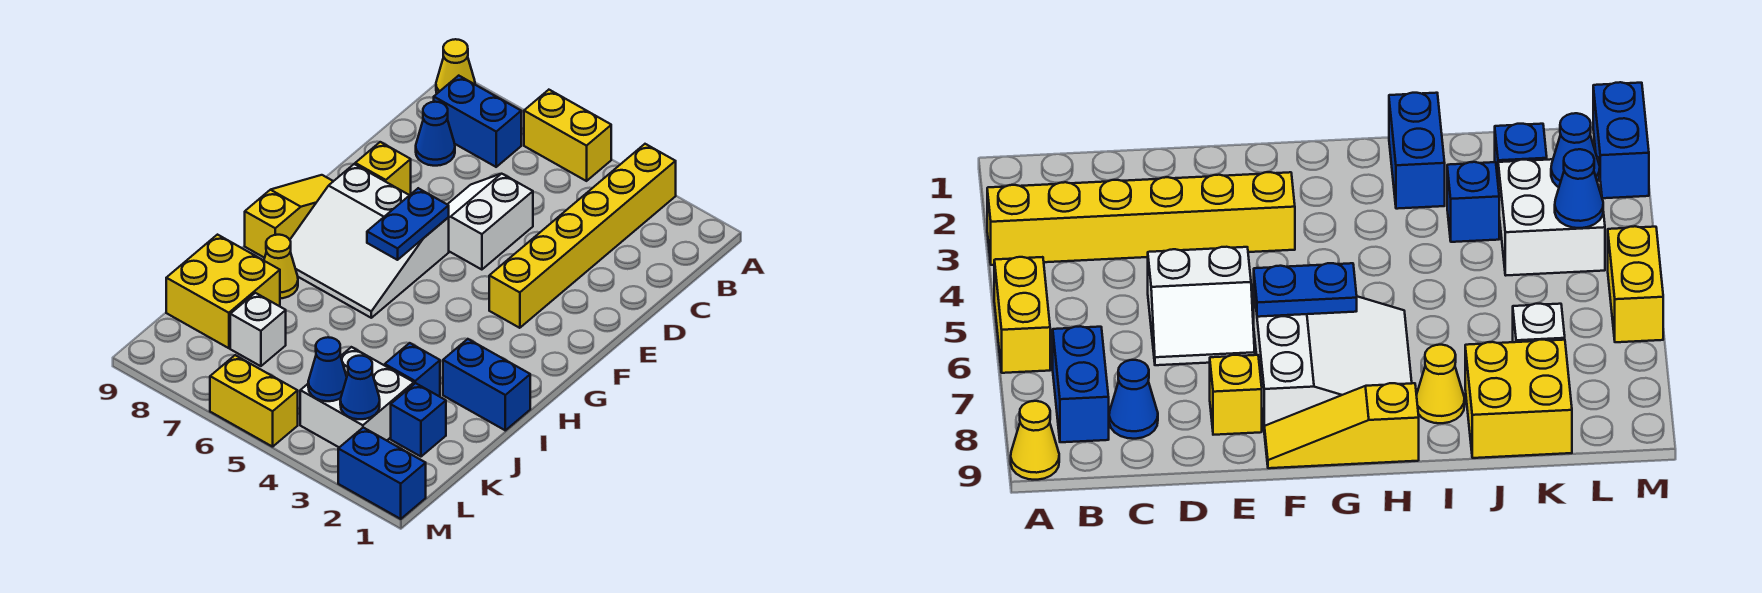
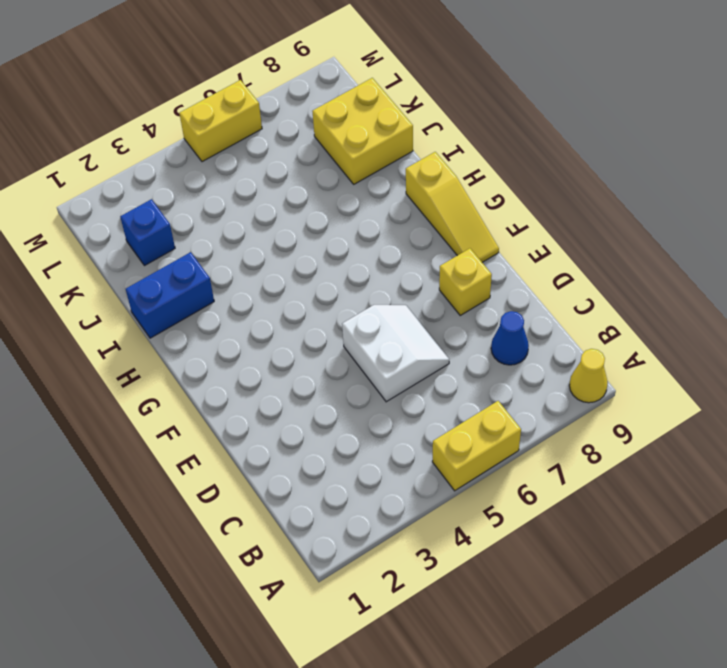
none -> yellow brick A3:F3 level 1
none -> blue brick B7:B8 level 1
none -> white slope F6:H8 level 1 top F

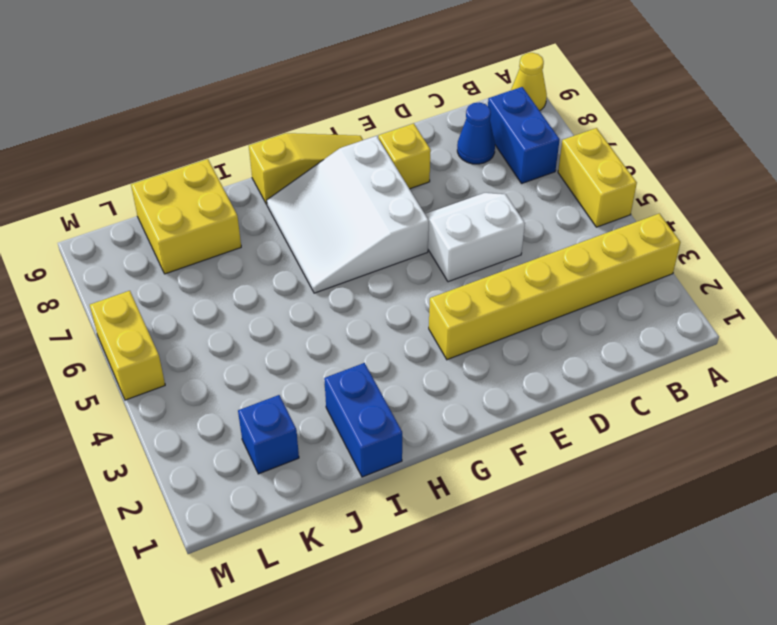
none -> yellow cone I8 level 1
none -> blue brick J3 level 1
none -> white brick K3:L4 level 1

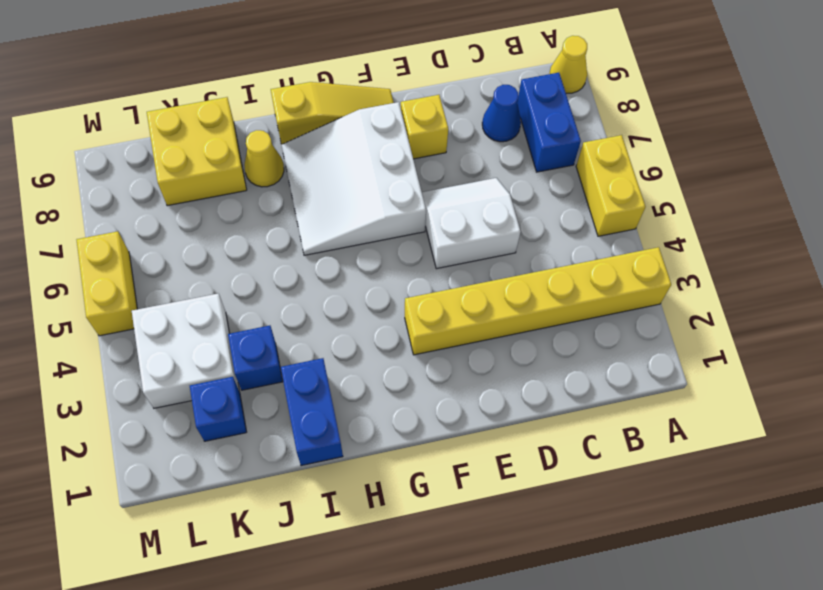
none -> white brick K7 level 1
none -> blue brick M1:M2 level 1
none -> blue plate F6:G6 level 2

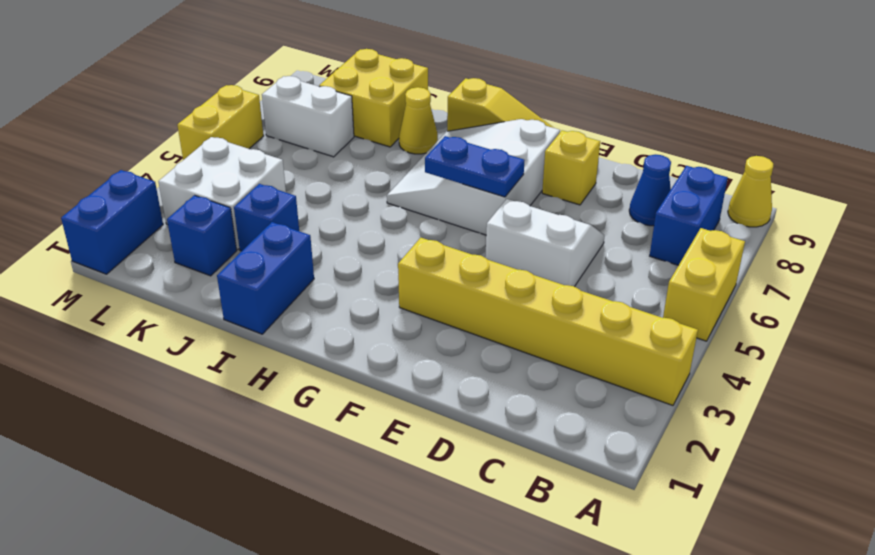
white brick K7:L7 level 1 -> white brick K7 level 1
none -> blue cone L3 level 2
none -> blue cone L4 level 2

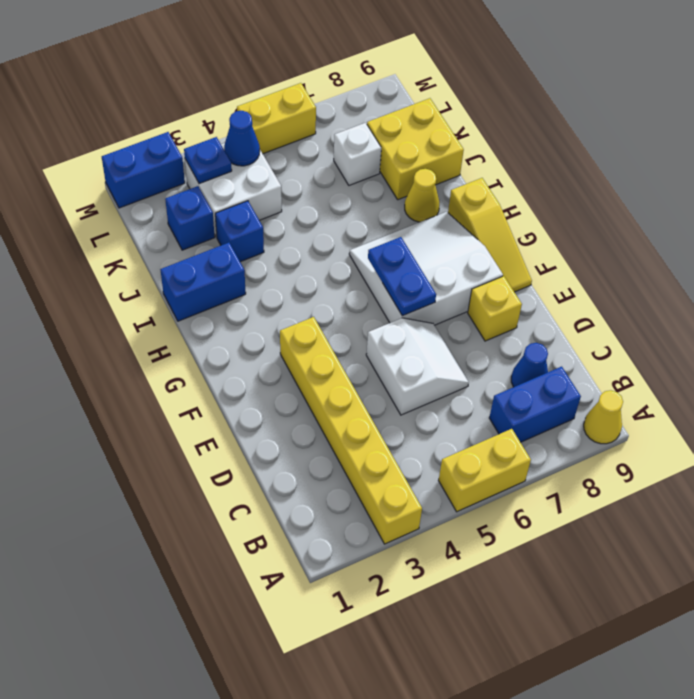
blue plate L3 level 2 -> blue cone L3 level 2

